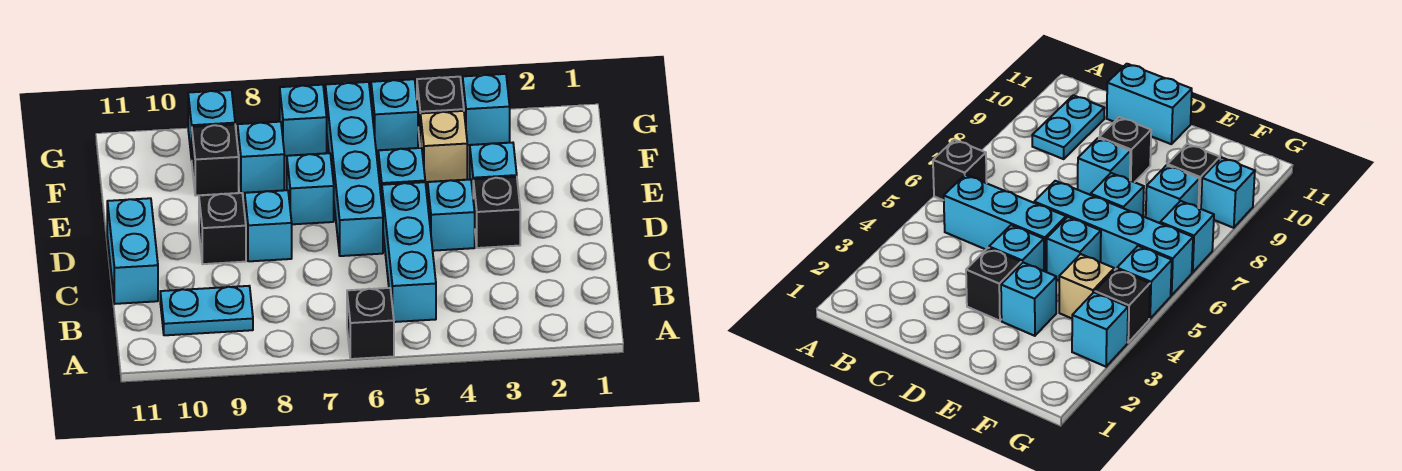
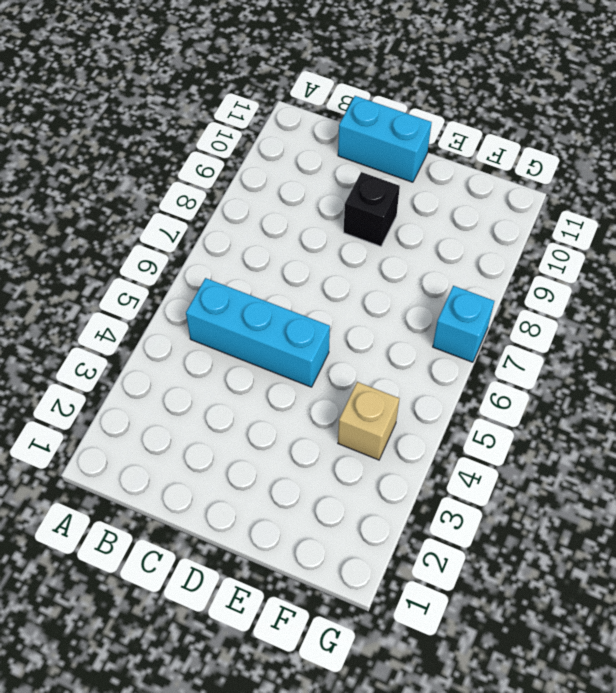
none -> black brick A6 level 1
none -> cyan plate B9:B10 level 1
none -> black brick D3 level 1

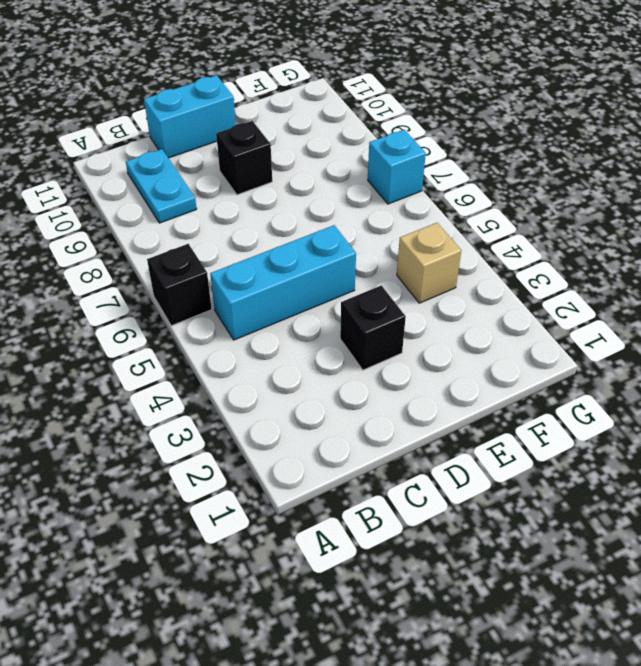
none -> cyan brick D4 level 1
none -> cyan brick D6:G6 level 1
none -> cyan brick D8 level 1

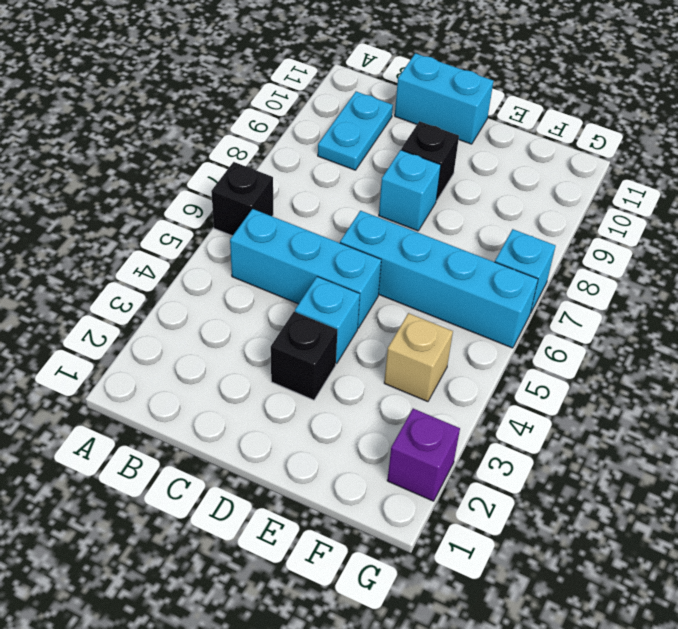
purple brick G2 level 1 -> none
none -> cyan brick E3 level 1
none -> cyan brick E5 level 1
none -> cyan brick E7 level 1

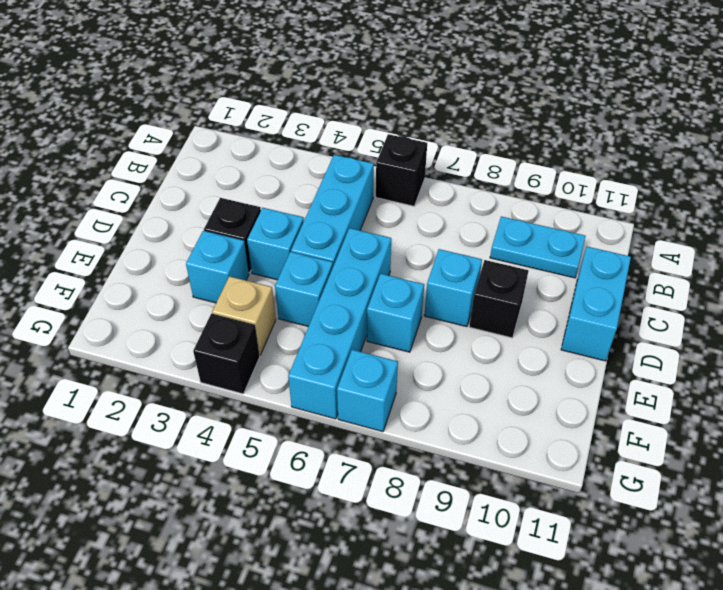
none -> cyan brick F8 level 1
none -> black brick F9 level 1
none -> cyan brick G3 level 1

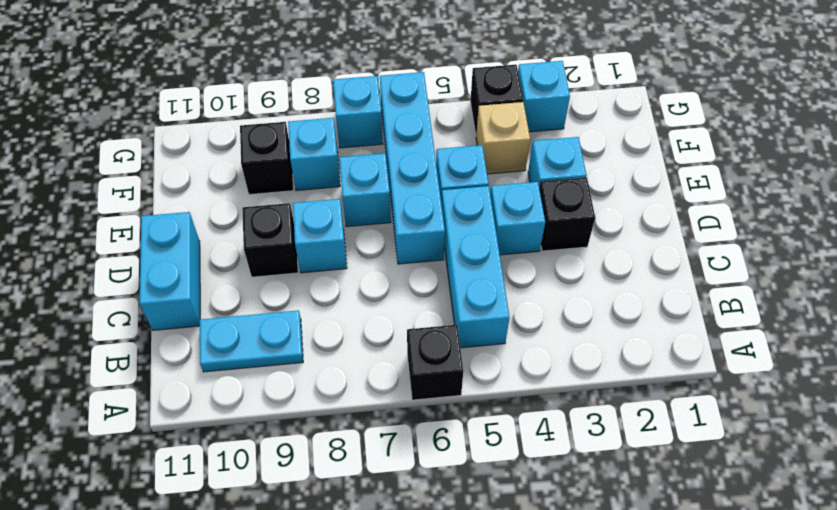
none -> cyan brick G5 level 1
none -> cyan brick G9 level 1

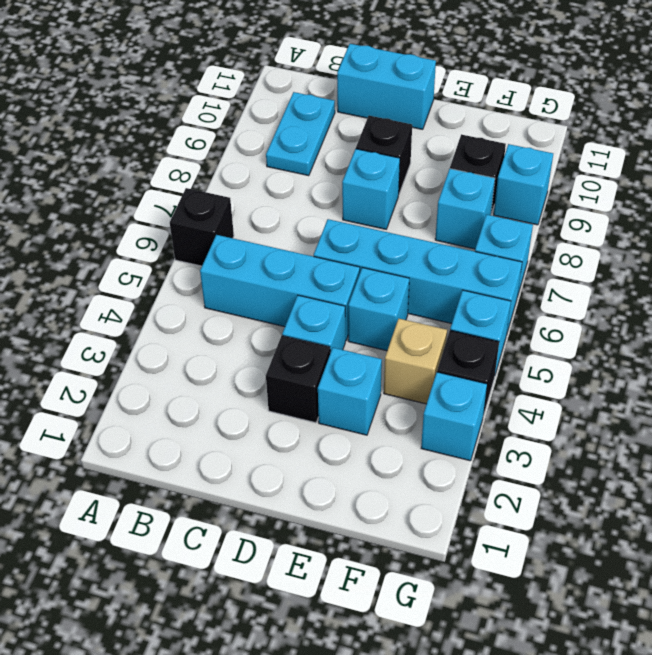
none -> cyan brick E7 level 1

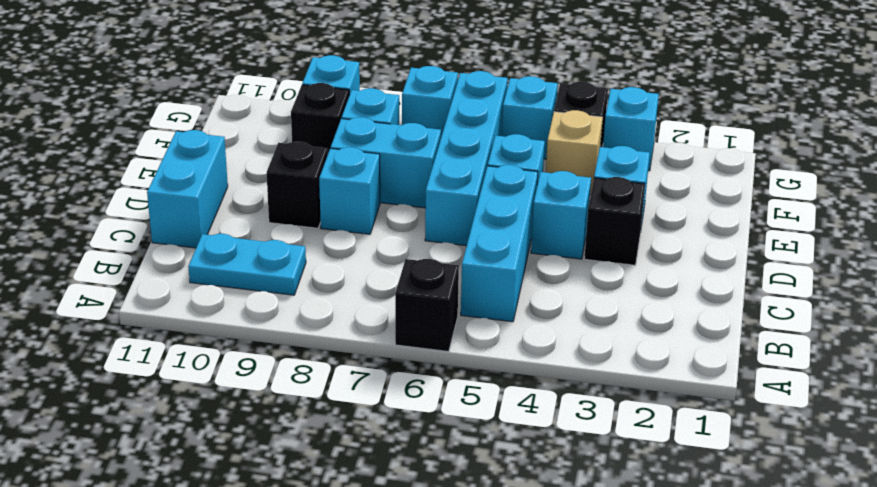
cyan brick E7:E8 level 1 -> cyan brick E7 level 1

